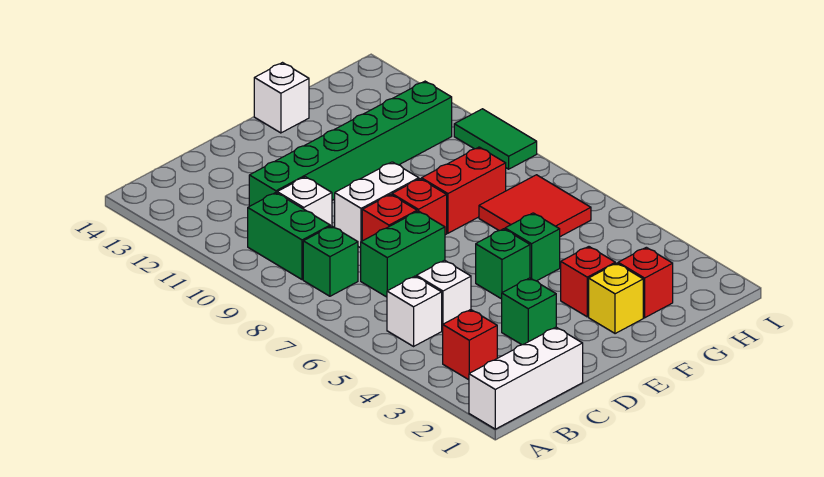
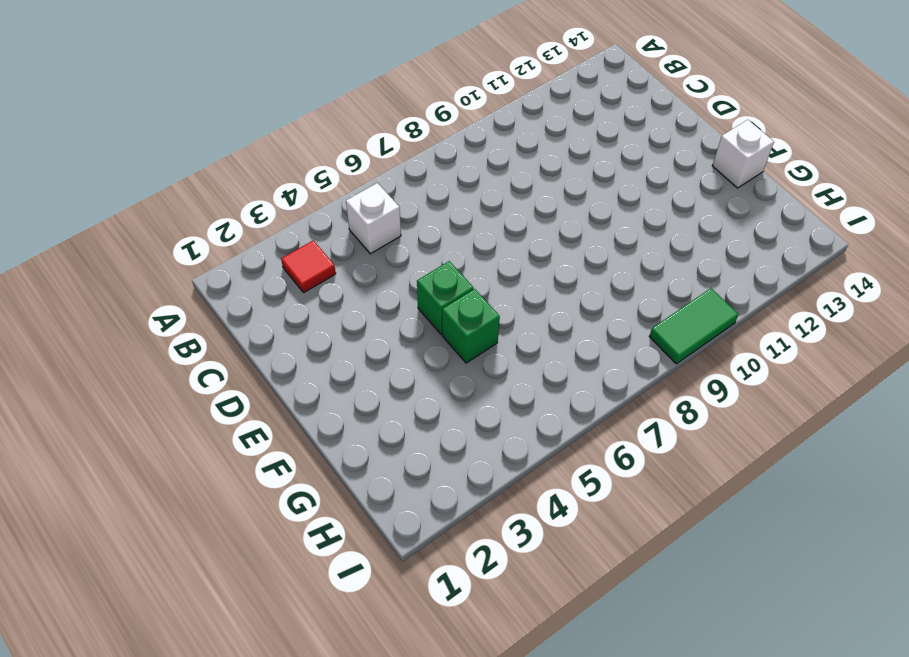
red tile B3 level 1 -> red brick B3 level 1
none -> white brick A1:C1 level 1
none -> green brick B8 level 1
none -> green brick B9:B10 level 1

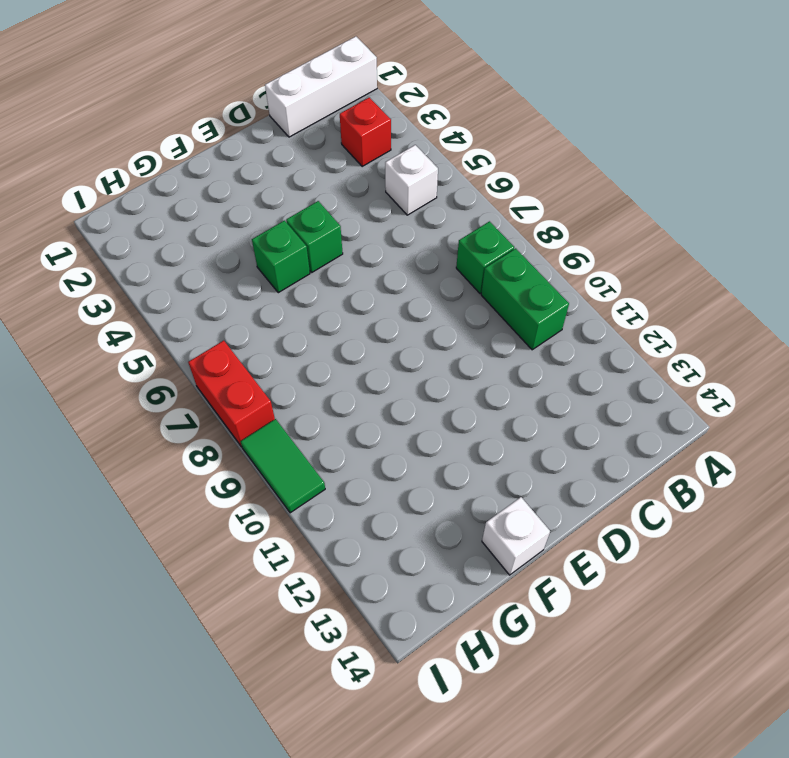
red brick I7:I8 level 1 -> red brick F8:G8 level 1
none -> white brick C5 level 1
none -> green brick C7:D7 level 1
none -> white brick C10 level 1

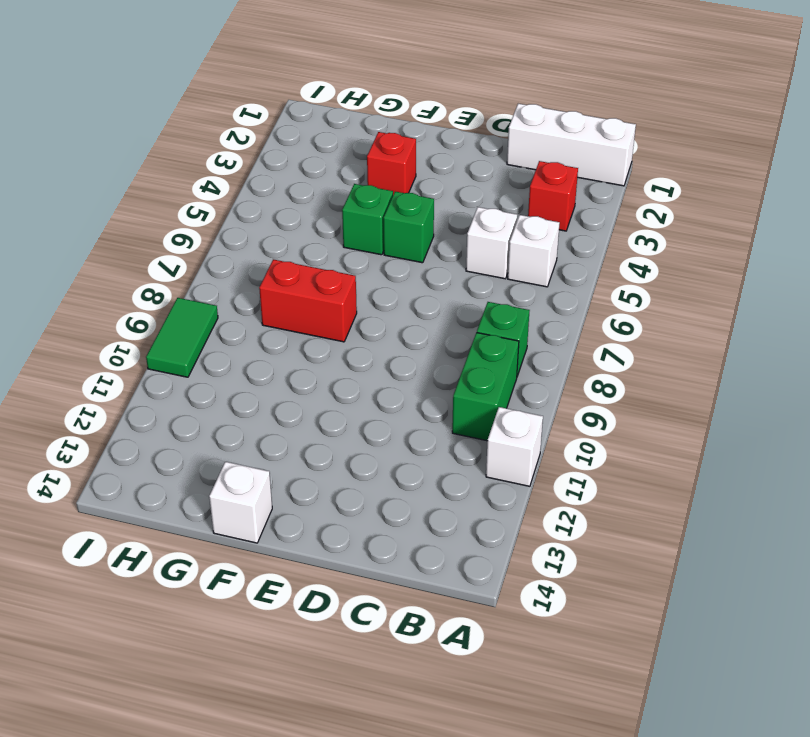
white brick A11 level 1 -> white brick C10 level 1
none -> green brick C7:D7 level 1
none -> green brick C11:H11 level 1
none -> green brick D3 level 1

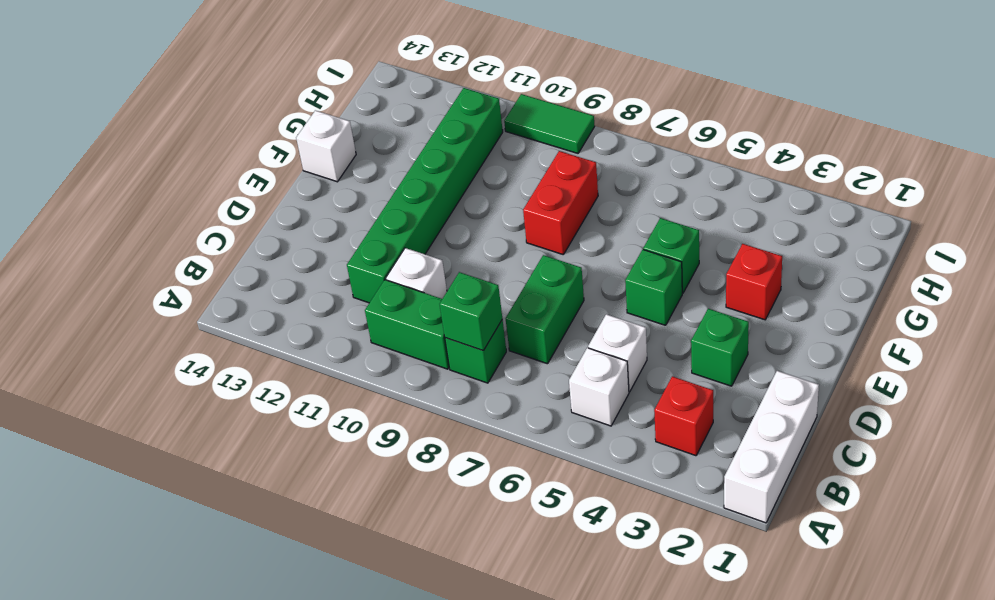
green brick B8 level 2 -> none
none -> red brick D8 level 1
none -> white brick D9:E9 level 1
none -> red brick E8 level 1

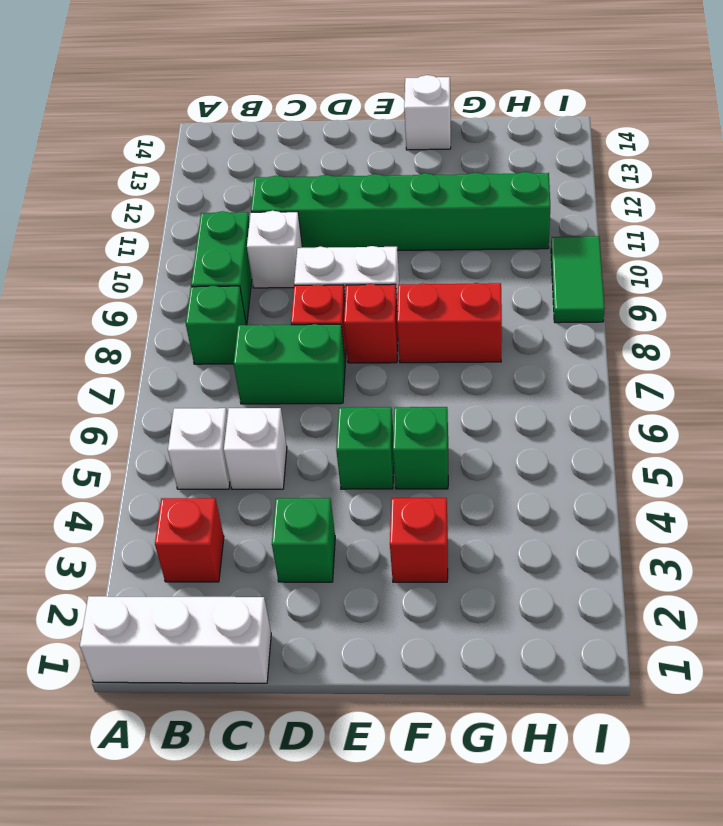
none -> yellow brick F2 level 1
none -> red brick G2 level 1
none -> red tile G6:H7 level 1

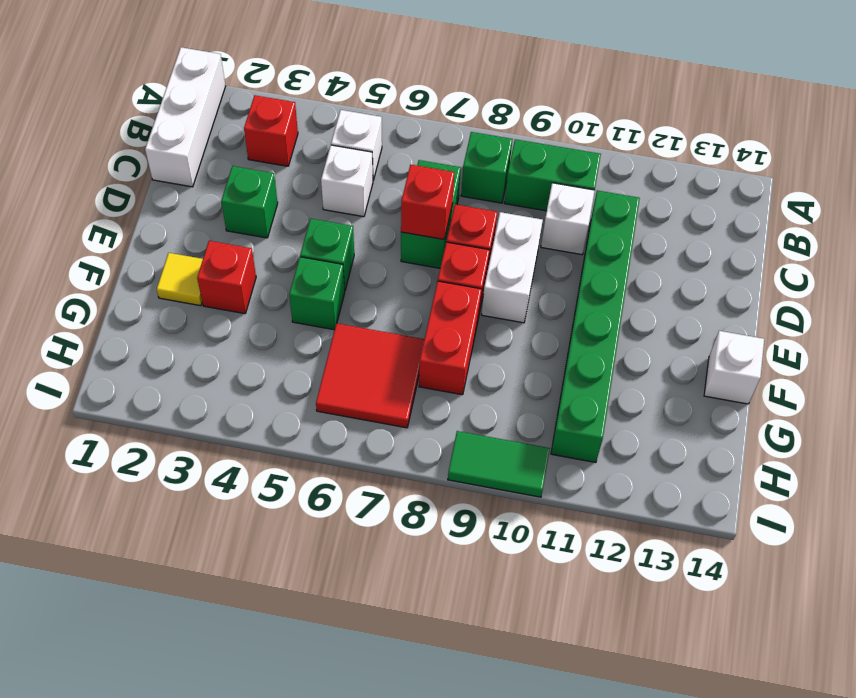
red brick D7 level 2 -> red brick G2 level 1
yellow tile F2 level 1 -> yellow brick F2 level 1

